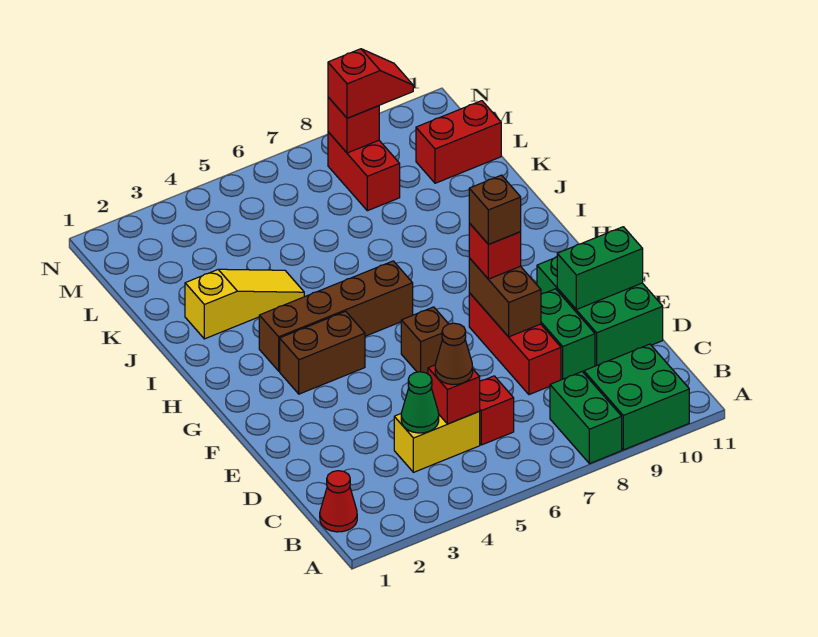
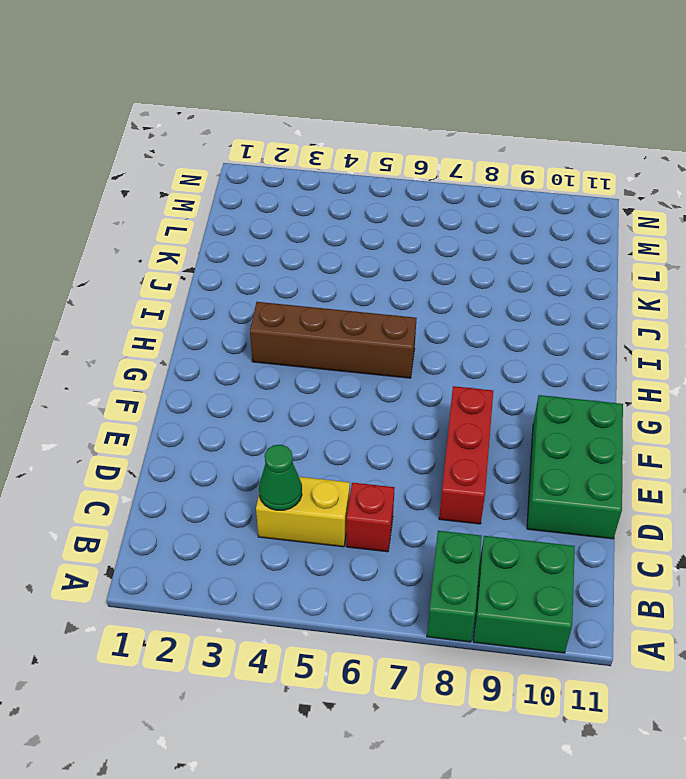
none -> red cone B1 level 1
none -> green brick D9:E9 level 1
none -> brown brick F6 level 1

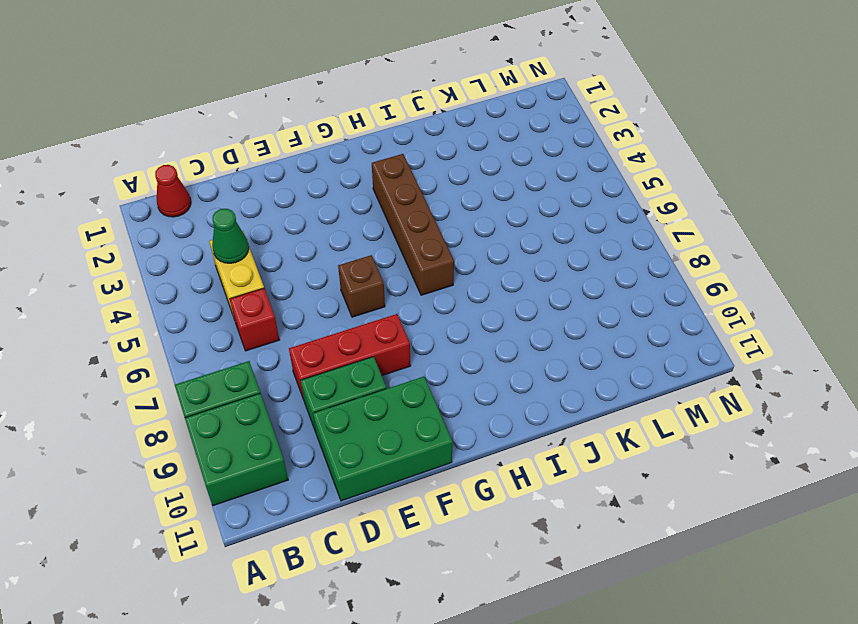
none -> brown brick G3:G4 level 1
none -> yellow slope J2:J4 level 1 top 2
none -> red brick L8:M8 level 1

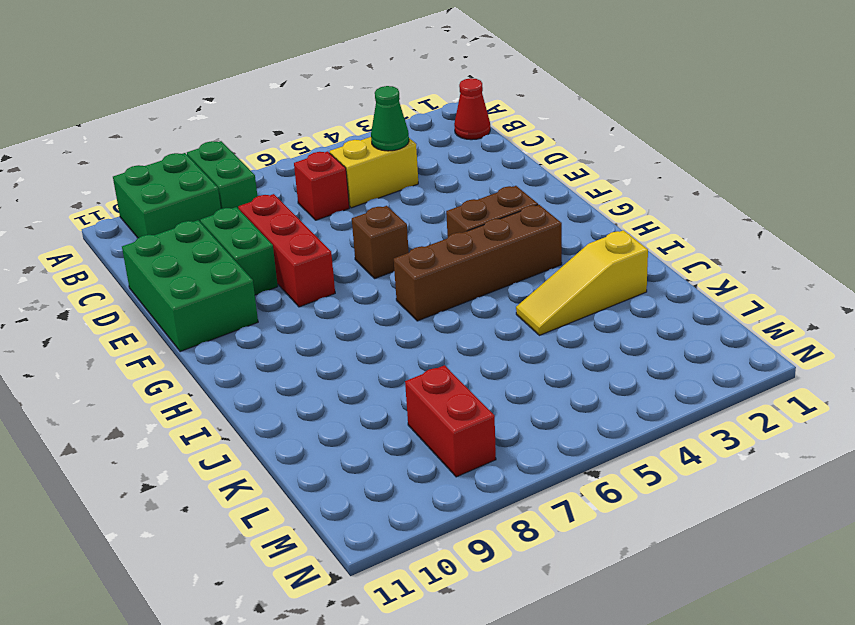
none -> red brick L10:L11 level 1
none -> red brick C5 level 2
none -> brown brick E8:F8 level 2

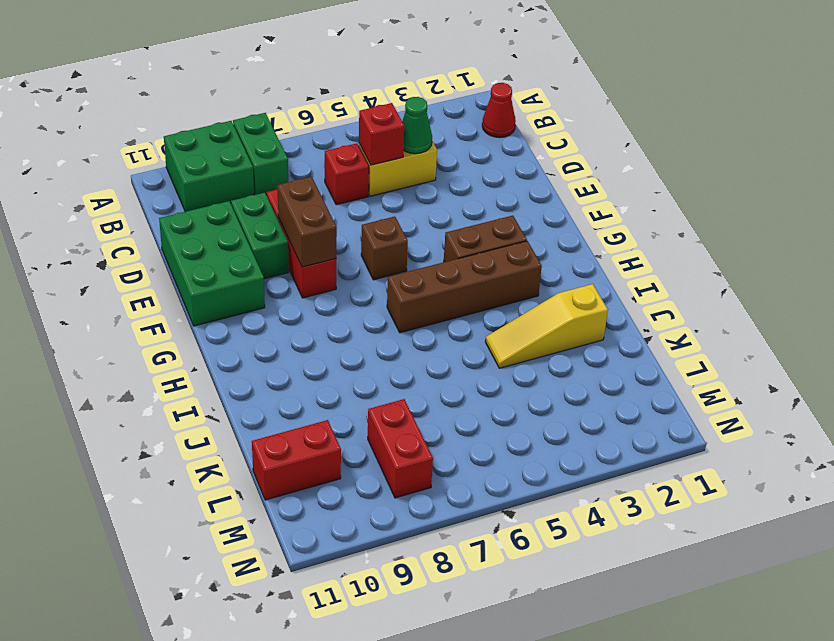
none -> green brick E10:E11 level 2
none -> red brick M8 level 2
none -> brown cone C5 level 3

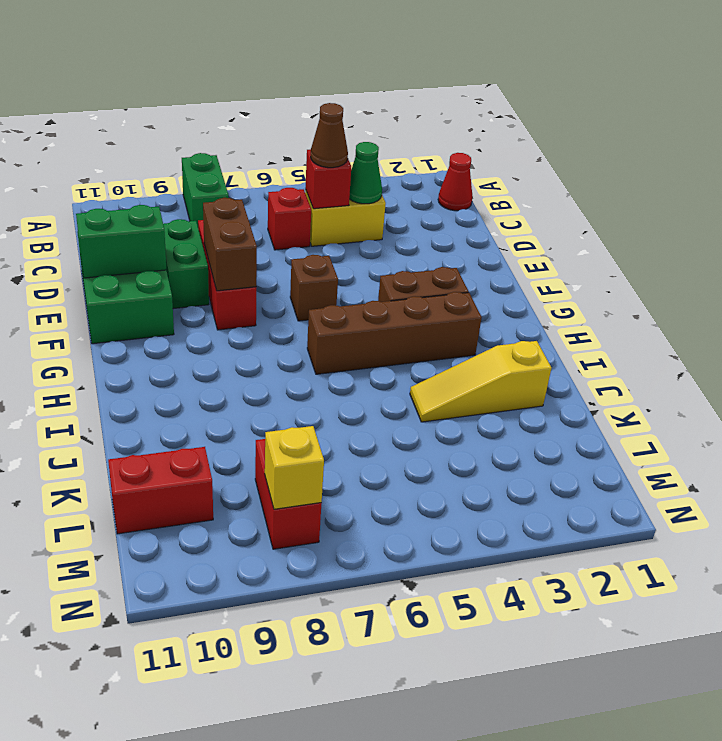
yellow brick M8 level 2 -> red brick M8 level 2
none -> green brick A9:B10 level 1
none -> red brick F8 level 3
none -> red slope M8:M9 level 3 top 8

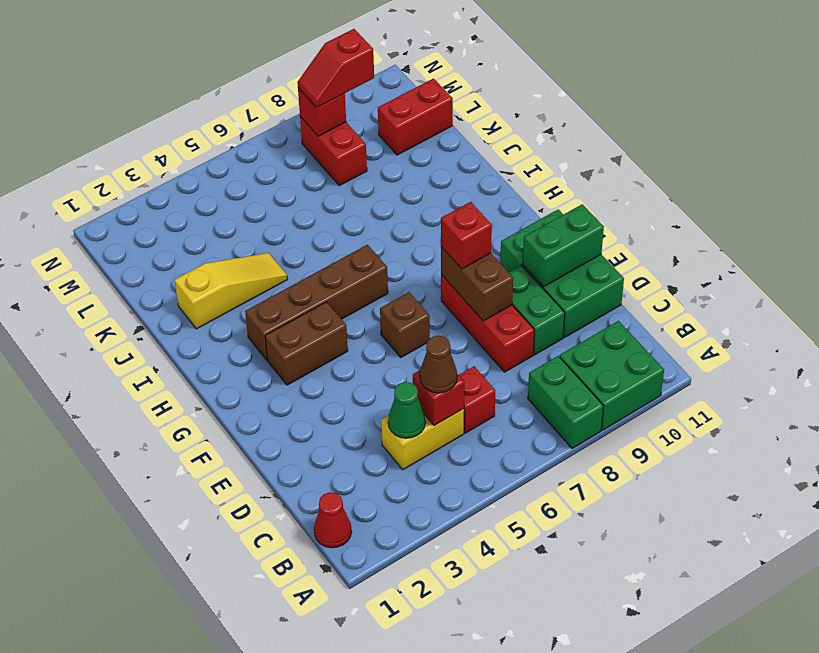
red slope M8:M9 level 3 top 9 -> red slope M8:M9 level 3 top 8
none -> brown brick F8 level 4

